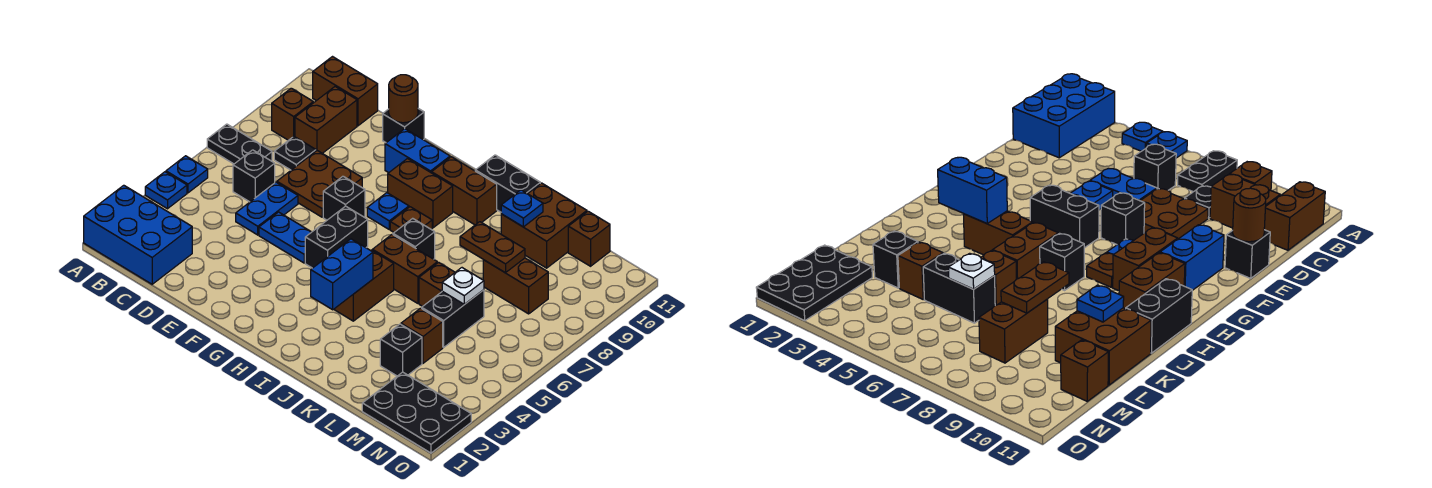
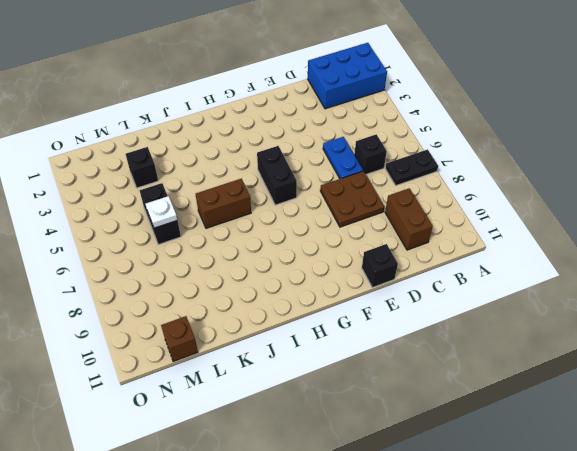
none -> blue plate A4 level 1
none -> blue plate A5 level 1
none -> brown brick B9 level 1
none -> brown brick B11:C11 level 1

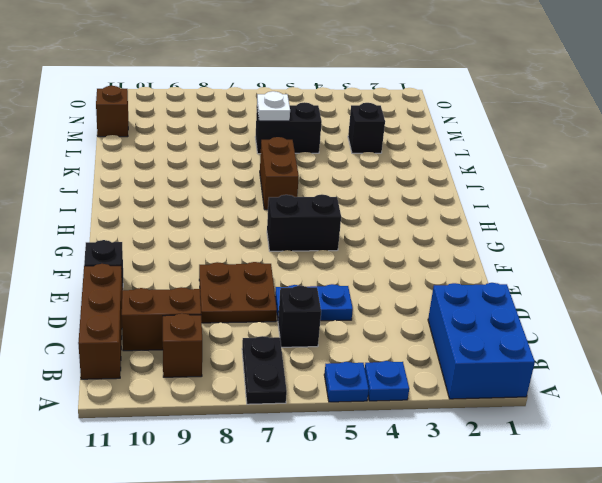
brown brick B11:D11 level 1 -> brown brick B11:C11 level 1
none -> black plate C8 level 1
none -> blue plate E5:F5 level 1
none -> black brick F7 level 1
none -> blue brick F10:G10 level 1

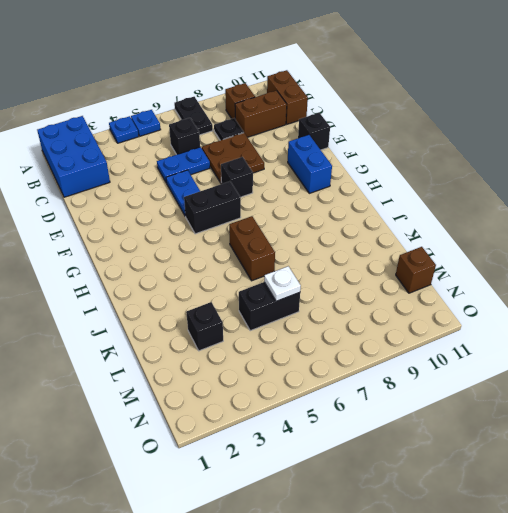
none -> blue plate G8 level 1
none -> brown brick G9:H9 level 1
none -> brown plate H8 level 1
none -> brown brick H10:I10 level 1

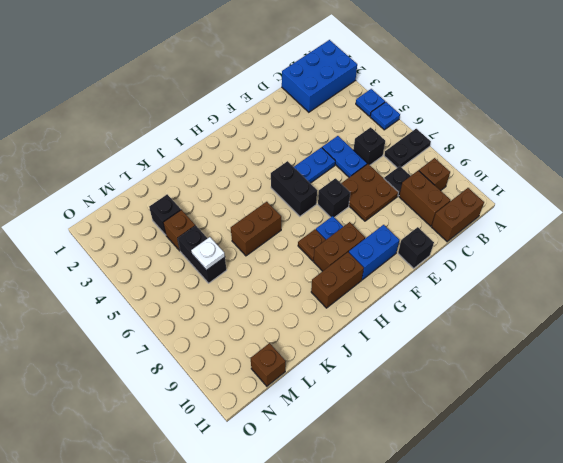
none -> brown brick I4:I5 level 1
none -> black brick I7 level 1
none -> black brick I11:J11 level 1
none -> brown brick K6 level 1

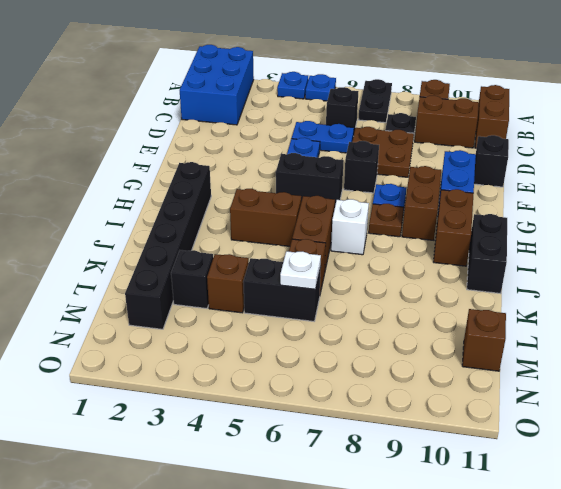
black brick H2:M2 level 1 -> black plate M1:O2 level 1
white brick I7 level 1 -> black brick I7 level 1
none -> brown brick K10:L11 level 1
none -> brown brick L8:M8 level 1
none -> brown round brick E11 level 2
none -> blue brick I3:I4 level 2

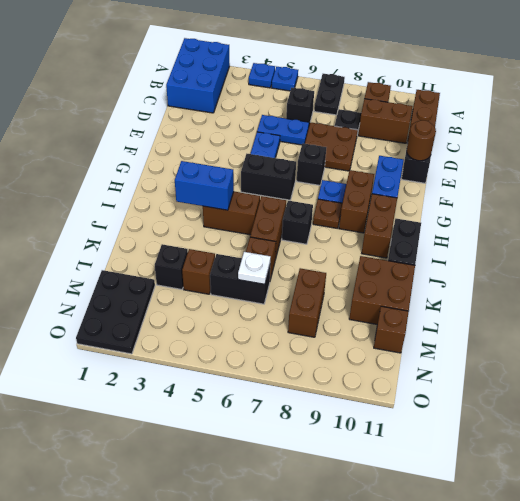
none -> brown plate K8:L8 level 2
none -> blue plate K10 level 2

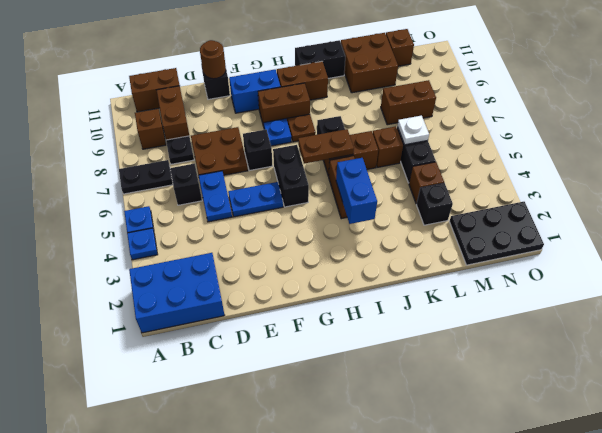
brown plate H6:I6 level 2 -> brown plate K8:L8 level 2
none -> blue plate K10 level 2

